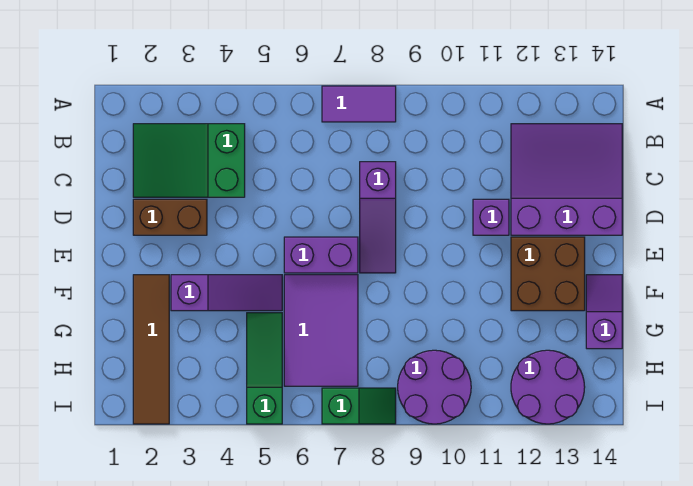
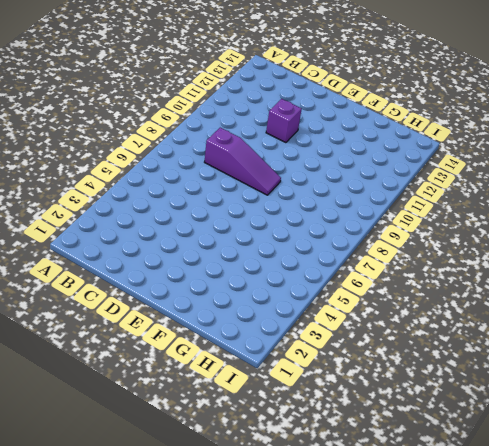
none -> purple tile A7:A8 level 1
none -> green slope B2:C4 level 1 top 4
none -> purple slope B12:D14 level 1 top D

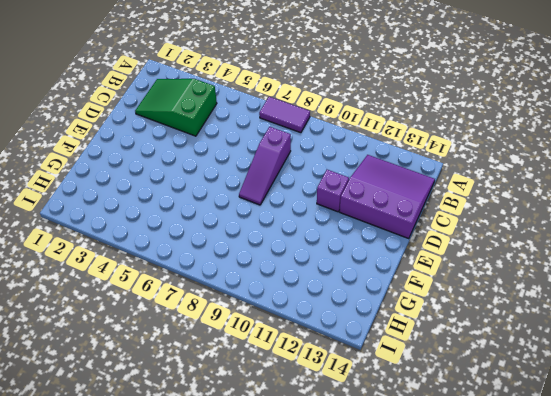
none -> brown brick D2:D3 level 1
none -> purple brick E6:E7 level 1
none -> brown brick E12:F13 level 1

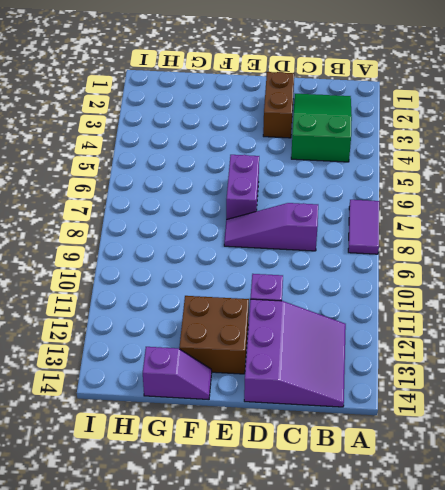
none -> brown tile F2:I2 level 1
none -> purple slope F3:F5 level 1 top 3
none -> purple tile F6:H7 level 1

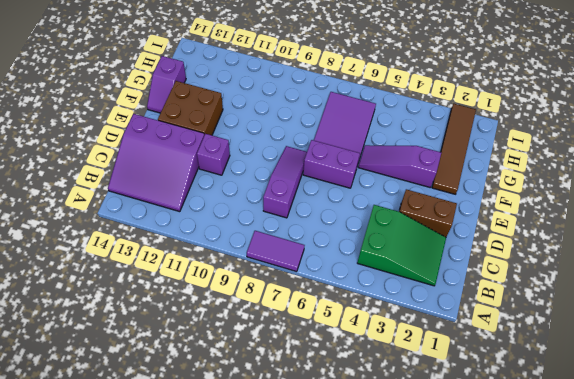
none -> green slope G5:I5 level 1 top I
none -> purple round brick H9:I10 level 1
none -> purple round brick H12:I13 level 1

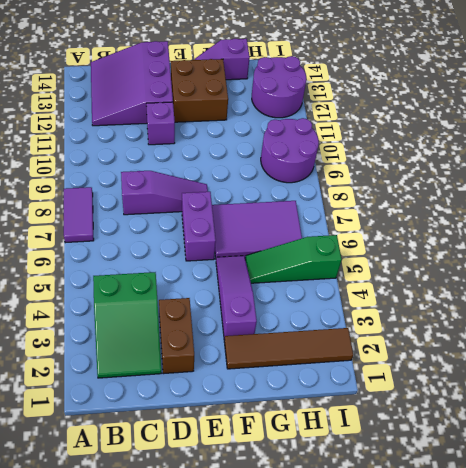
none -> green slope I7:I8 level 1 top 7

